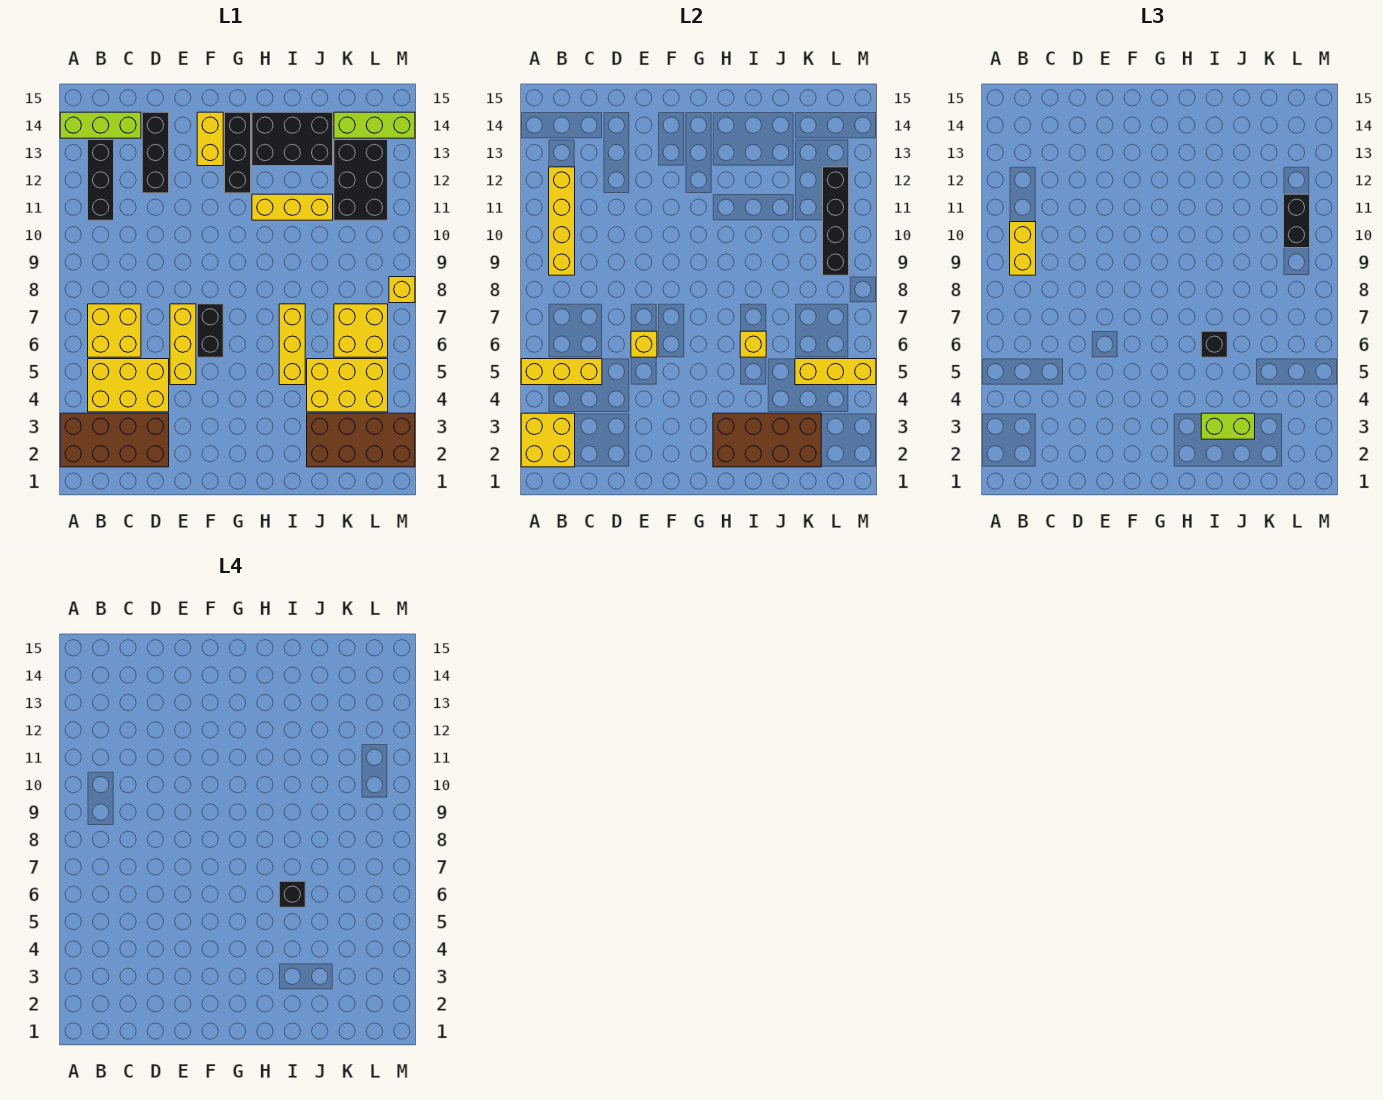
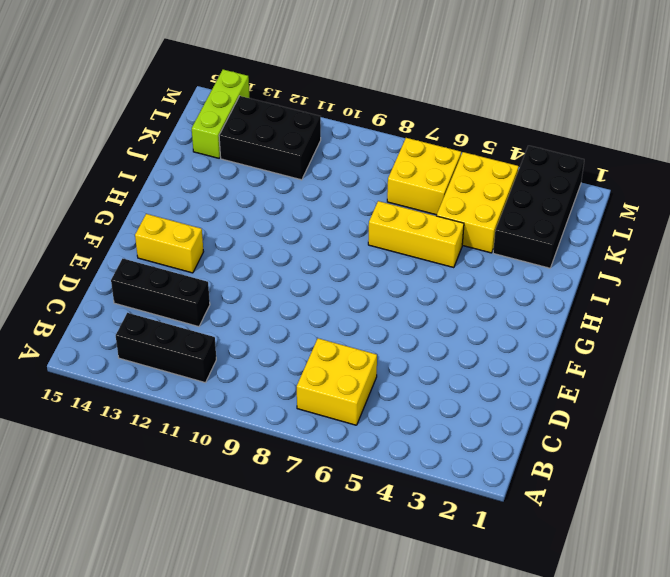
black brick J2:M3 level 1 -> brown brick J2:M3 level 1
none -> brown brick A2:D3 level 1
none -> lime brick A14:C14 level 1
none -> yellow brick B4:D5 level 1
none -> yellow brick E5:E7 level 1

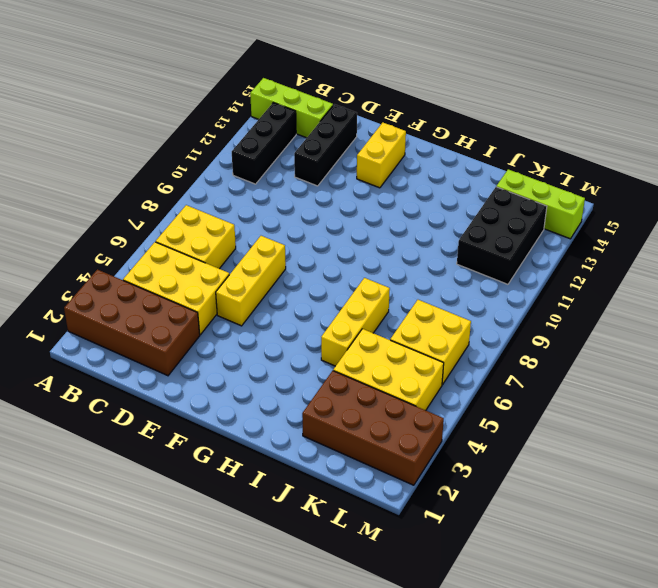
none -> black brick F6:F7 level 1
none -> black brick G12:G14 level 1
none -> yellow brick H11:J11 level 1
none -> black brick H13:J14 level 1

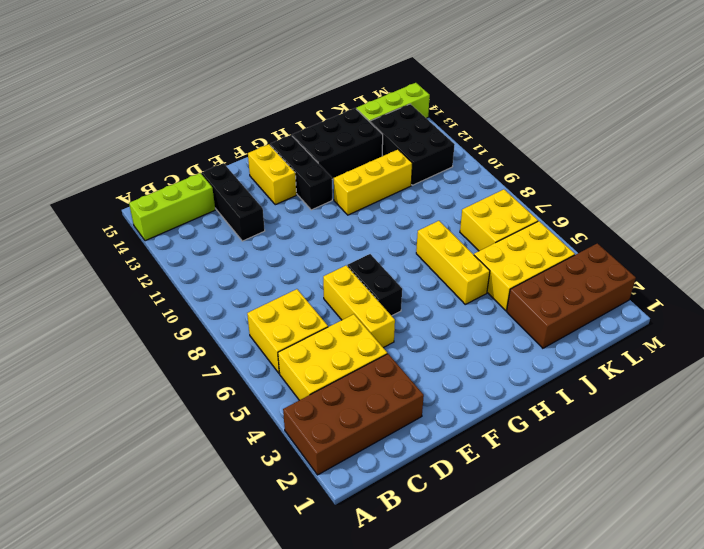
none -> black brick B11:B13 level 1
none -> yellow brick M8 level 1
none -> yellow brick A2:B3 level 2
none -> yellow brick A5:C5 level 2

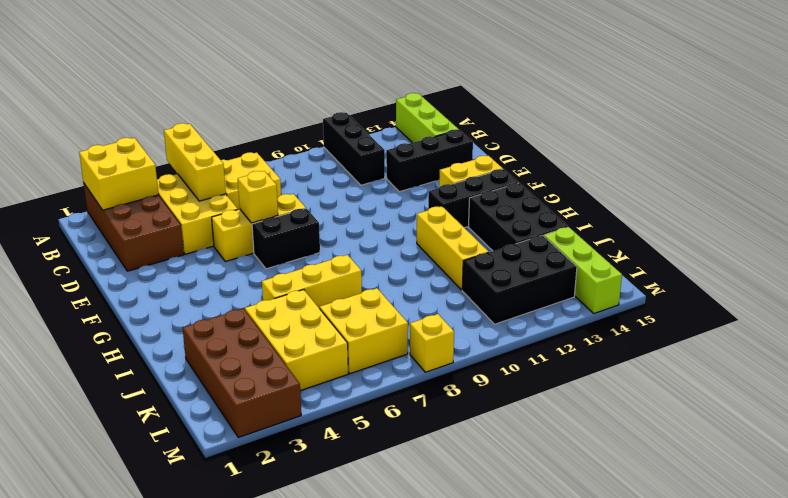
black brick A11:C11 level 1 -> black brick B11:B13 level 1
none -> yellow brick B9:B12 level 2
none -> brown brick H2:K3 level 2
none -> yellow brick I6 level 2
none -> yellow brick K5:M5 level 2

